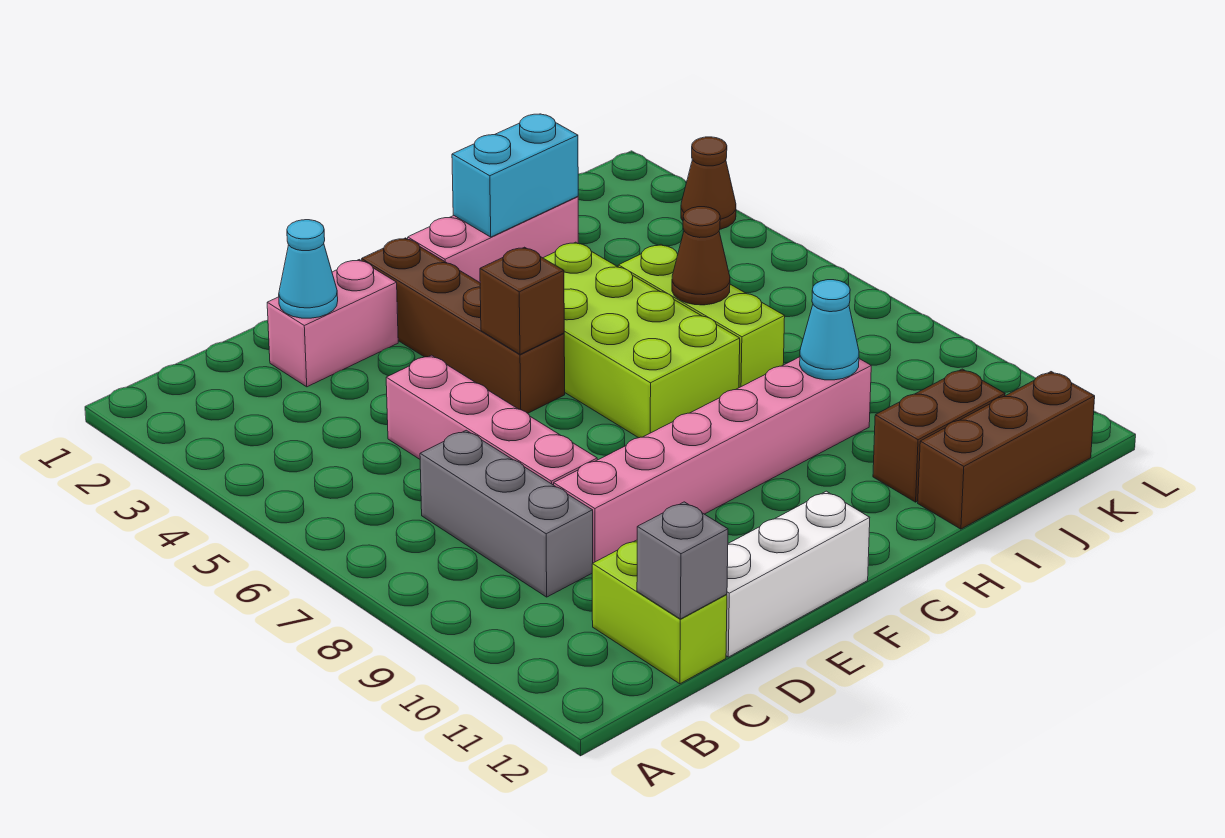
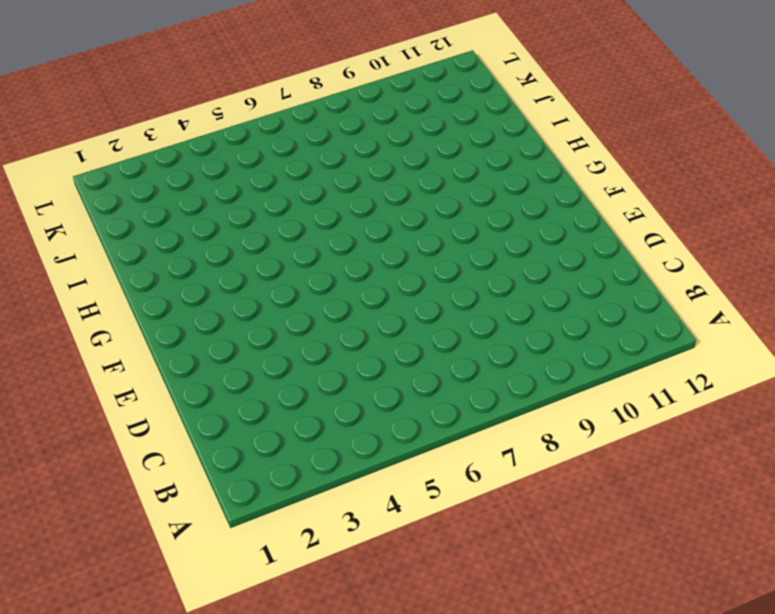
none -> grey brick C7:C9 level 1
none -> lime brick C11:C12 level 1
none -> pink brick D2:E2 level 1

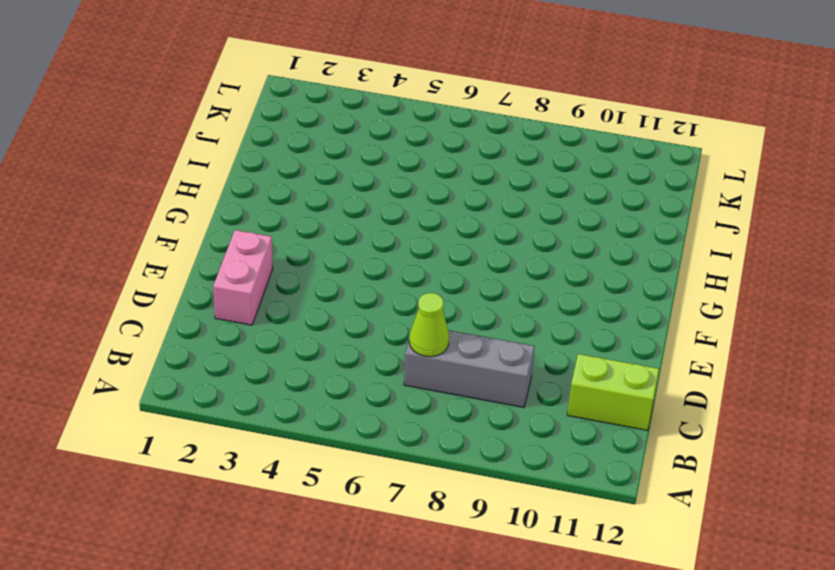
lime cone C7 level 2 -> none
none -> pink brick D5:D8 level 1
none -> pink brick D9:I9 level 1
none -> white brick D12:F12 level 1

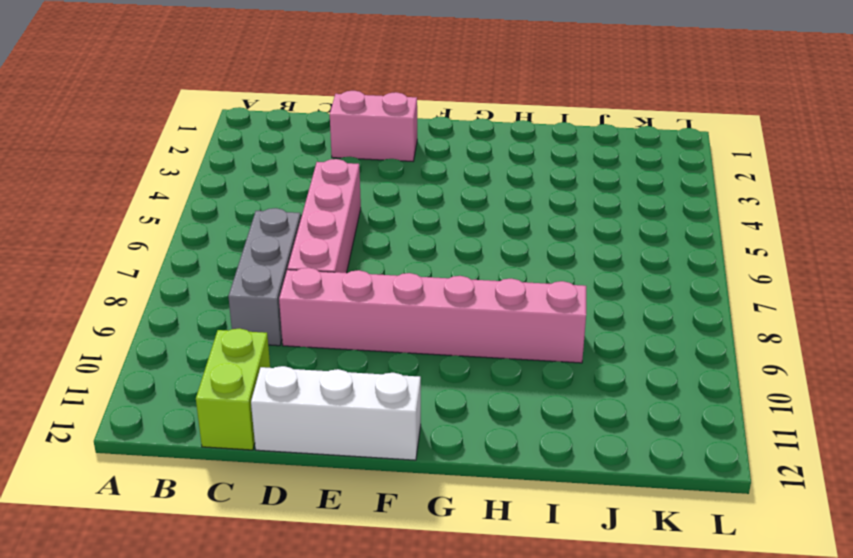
none -> brown brick F2:F5 level 1
none -> pink brick G2:I2 level 1
none -> lime brick G4:H7 level 1

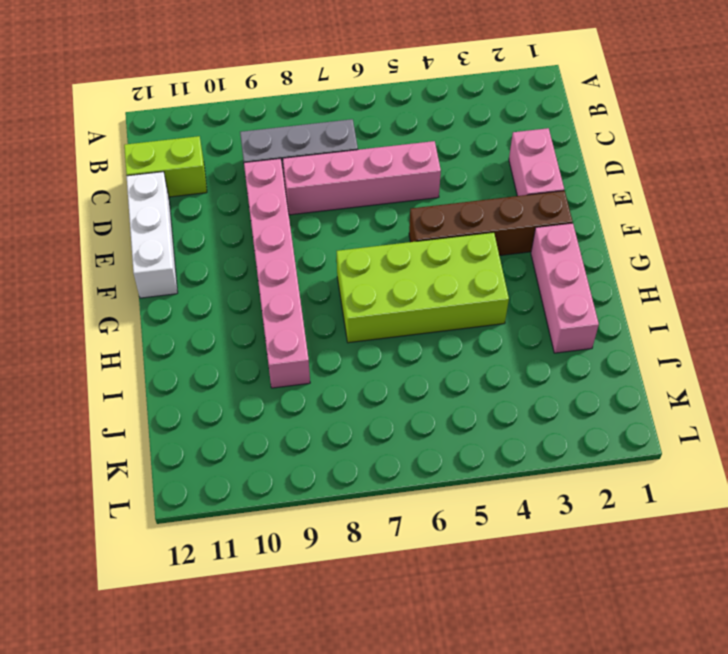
none -> lime brick I5:I7 level 1
none -> brown brick I11:J11 level 1
none -> brown brick I12:K12 level 1

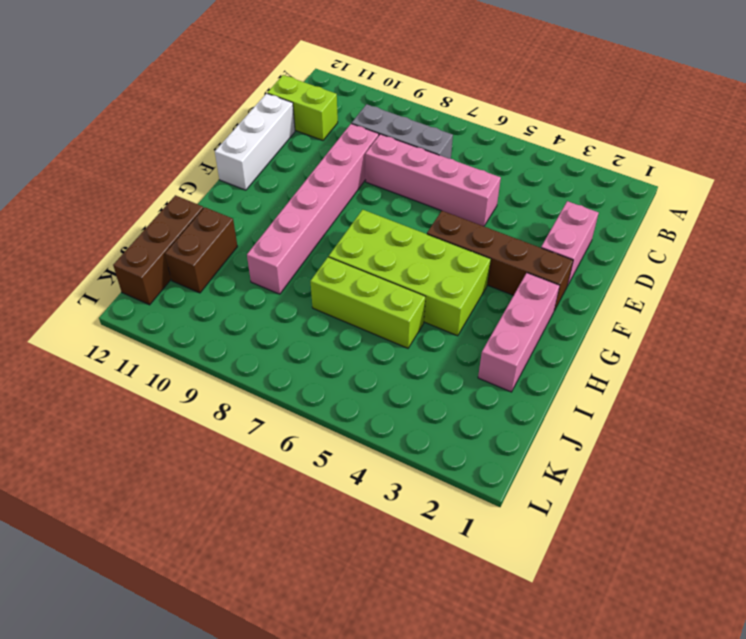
none -> brown cone L3 level 1
none -> grey brick C12 level 2
none -> cyan cone D2 level 2

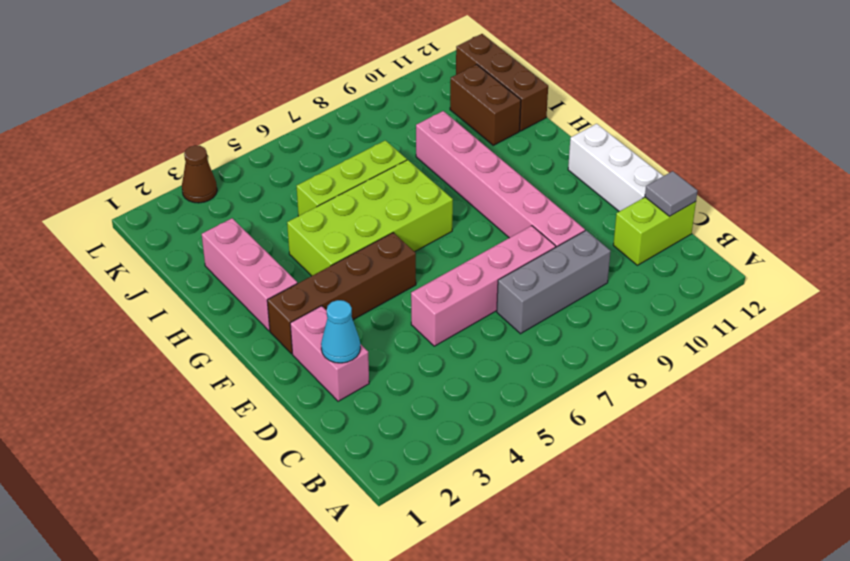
grey tile C12 level 2 -> grey brick C12 level 2
none -> brown brick F5 level 2
none -> cyan brick H2:I2 level 2
none -> brown cone I6 level 2

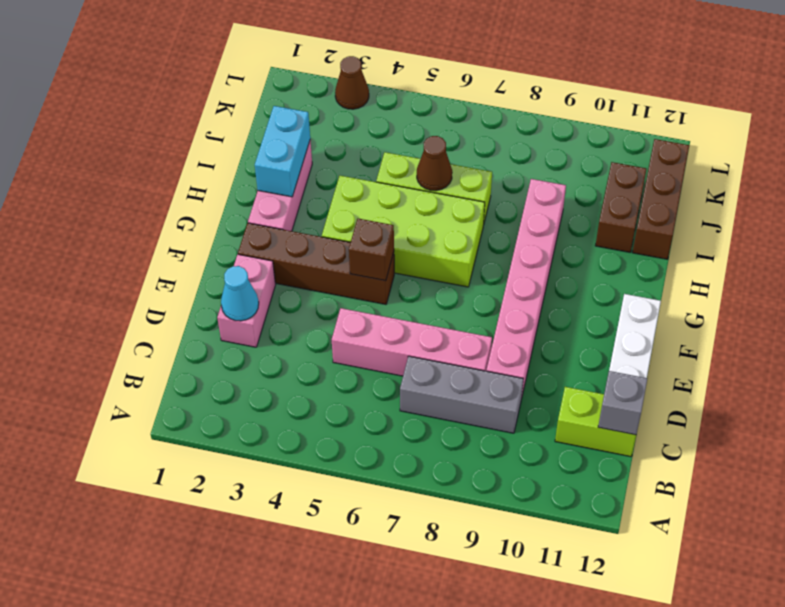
none -> cyan cone I9 level 2

